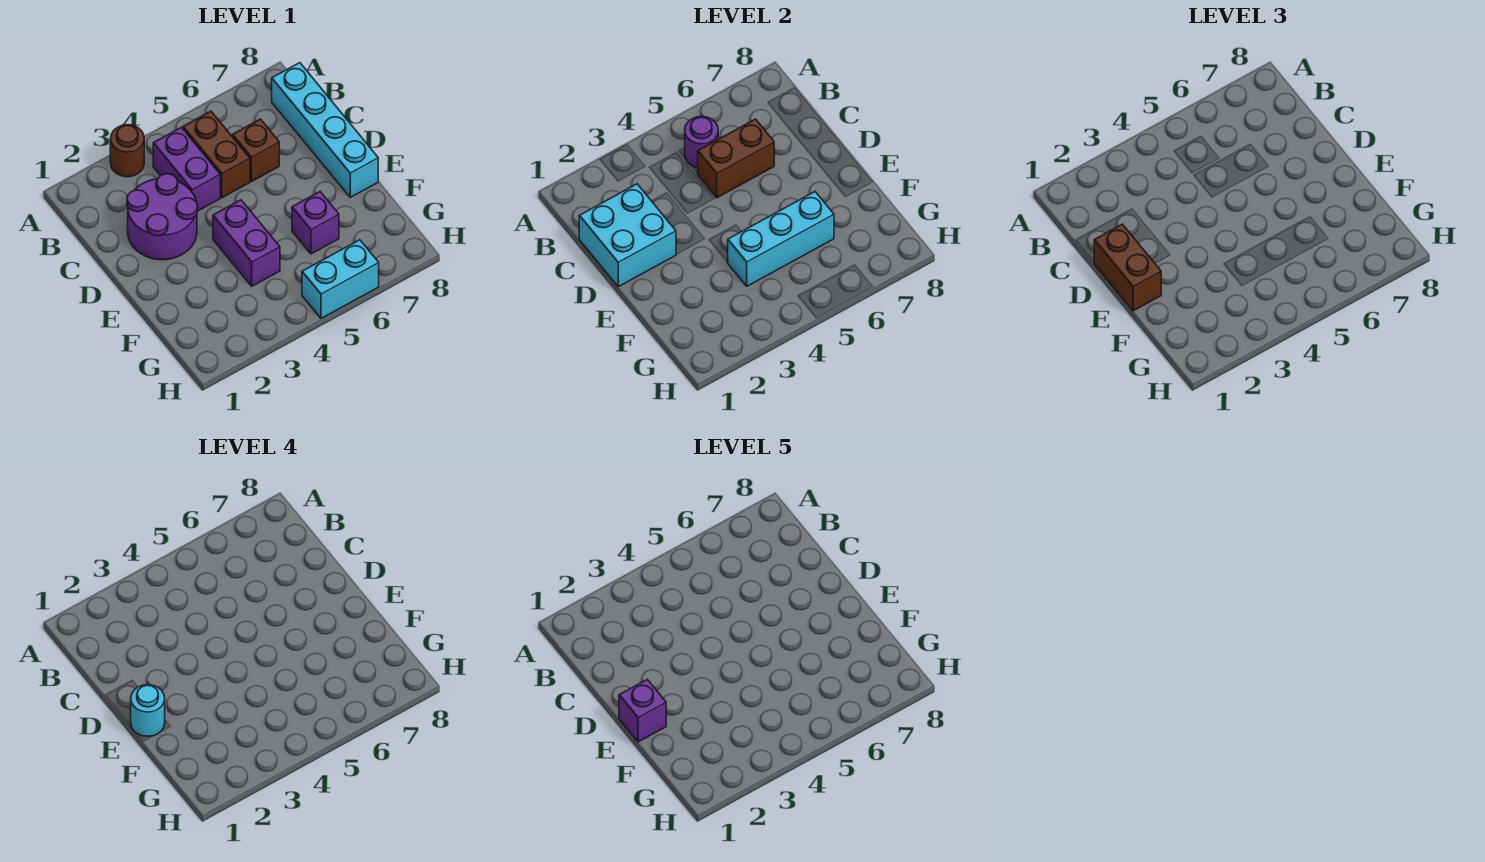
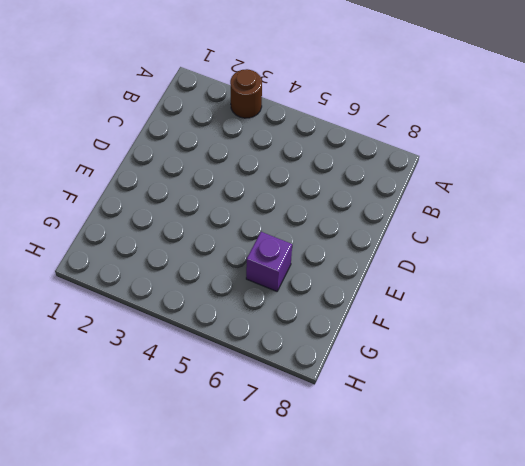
none -> purple brick B4:C4 level 1
none -> brown brick B5:C5 level 1
none -> cyan brick B8:E8 level 1

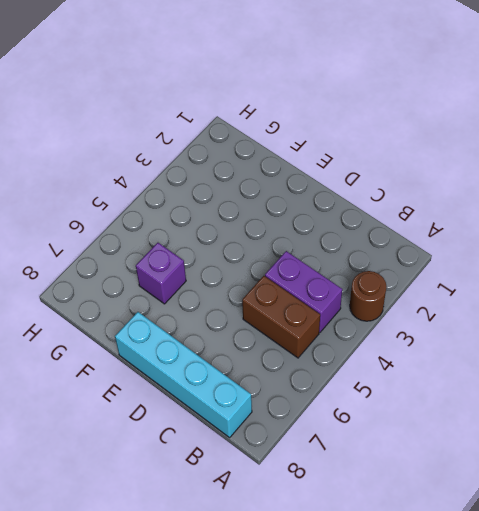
none -> purple round brick C2:D3 level 1
none -> brown brick C6 level 1
none -> purple brick E4:F4 level 1

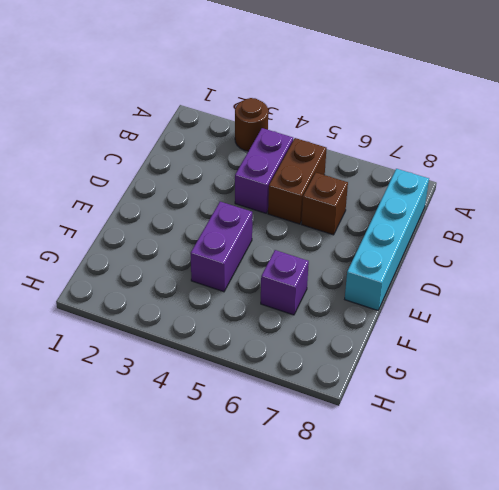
none -> purple round brick C2:D3 level 1
none -> cyan brick H5:H6 level 1
none -> purple round brick B5 level 2

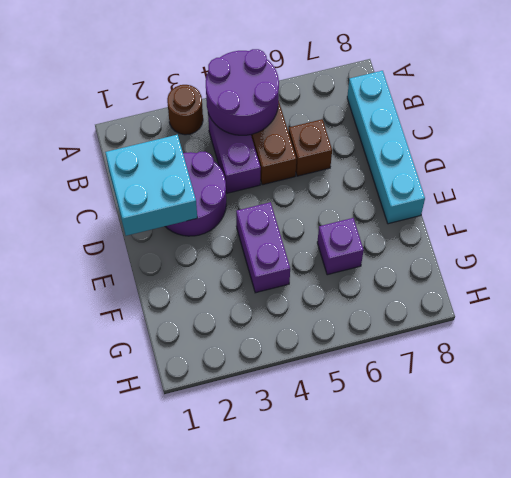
purple round brick A4:B5 level 2 -> purple round brick B5 level 2
none -> cyan brick H5:H6 level 1
none -> brown brick C5:C6 level 2
none -> cyan brick F4:F6 level 2

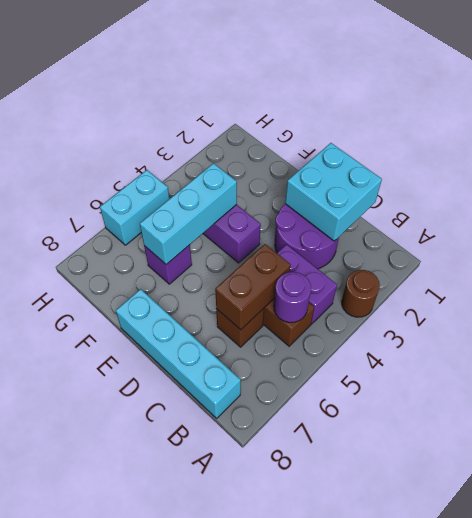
none -> brown brick D1:E1 level 3
none -> cyan round brick E1 level 4
none -> purple brick E1 level 5

